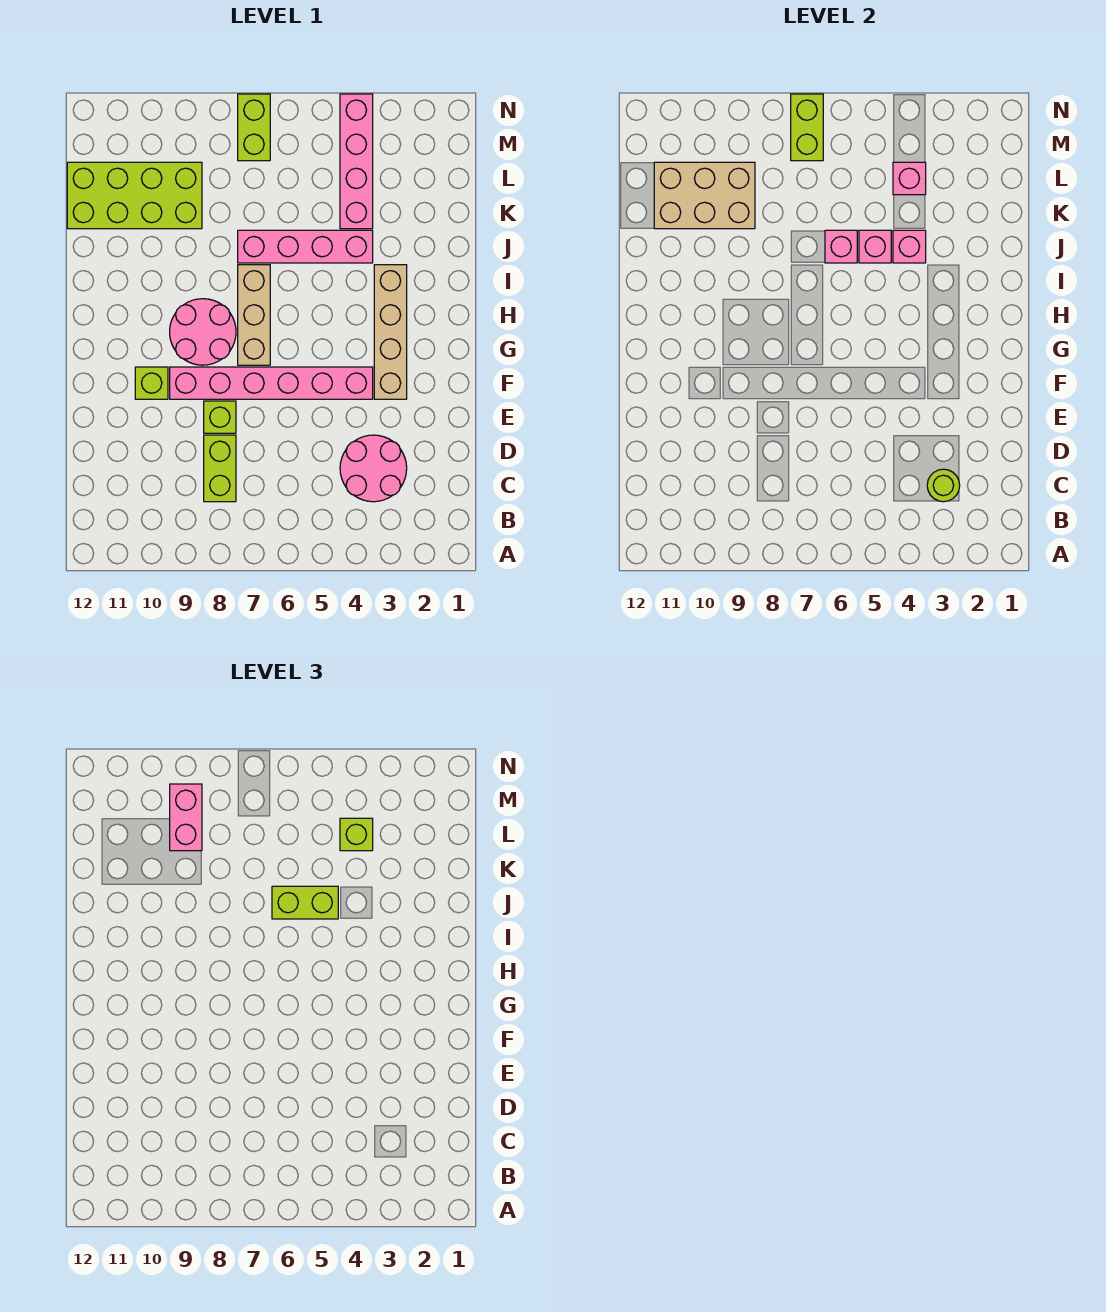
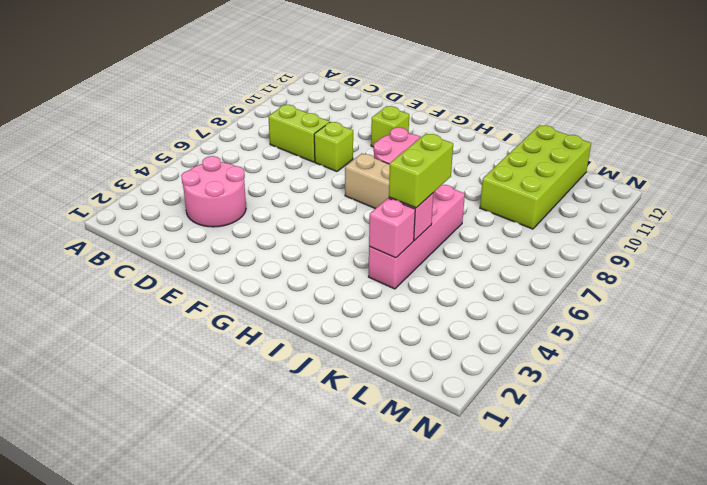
none -> tan brick F3:I3 level 1
none -> pink brick F4:F9 level 1
none -> pink brick K4:N4 level 1

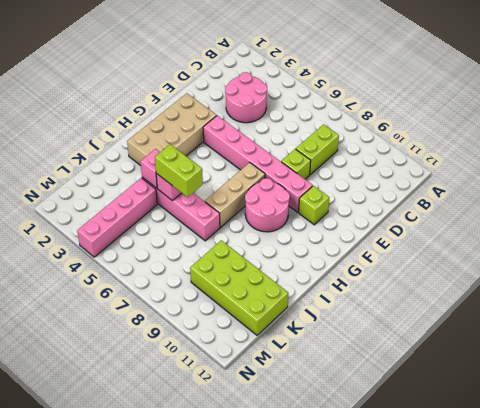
tan brick F2:I3 level 1 -> tan brick F3:I3 level 1
none -> lime brick M7:N7 level 1
none -> lime round brick C3 level 2
none -> pink brick J6 level 2

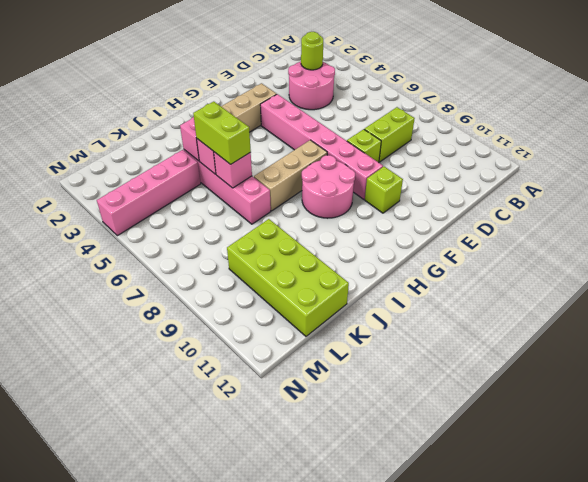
none -> lime brick M7:N7 level 1
none -> tan brick K9:L11 level 2
none -> pink brick L4 level 2

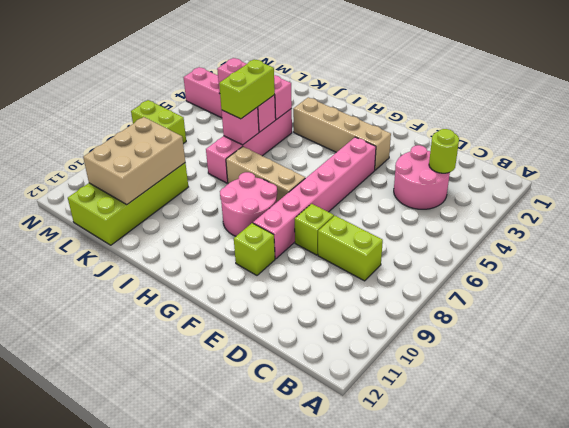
none -> lime brick M7:N7 level 2
none -> lime brick L4 level 3
none -> pink brick L9:M9 level 3

